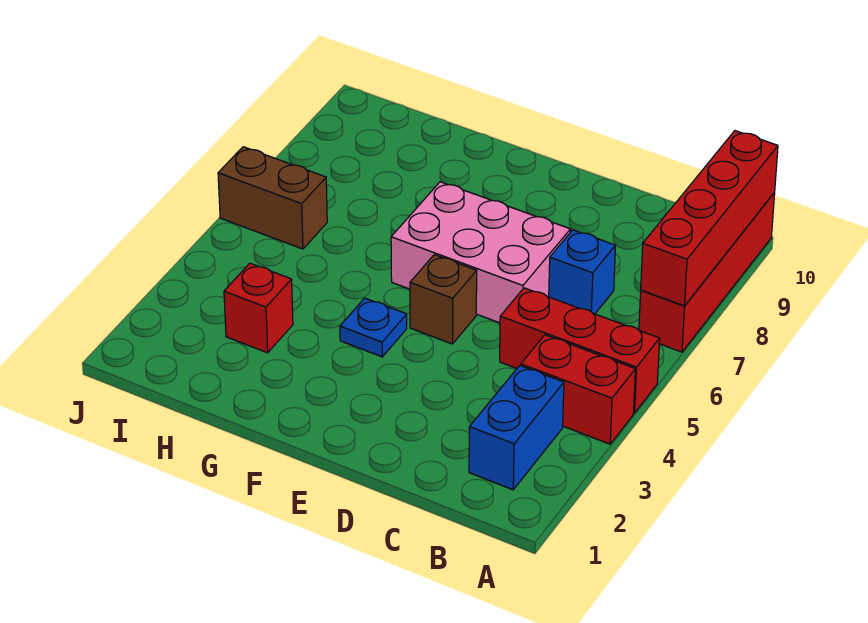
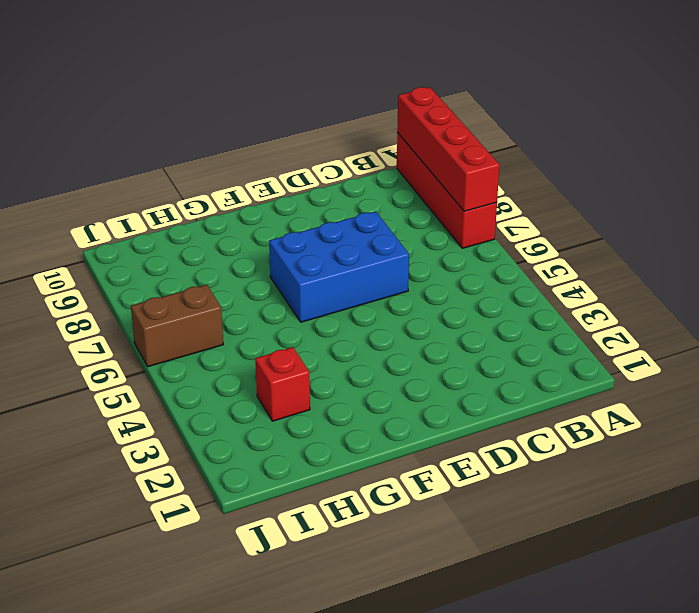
blue brick D6:F7 level 1 -> pink brick D6:F7 level 1
none -> red brick A4:B4 level 1
none -> red brick A5:C5 level 1

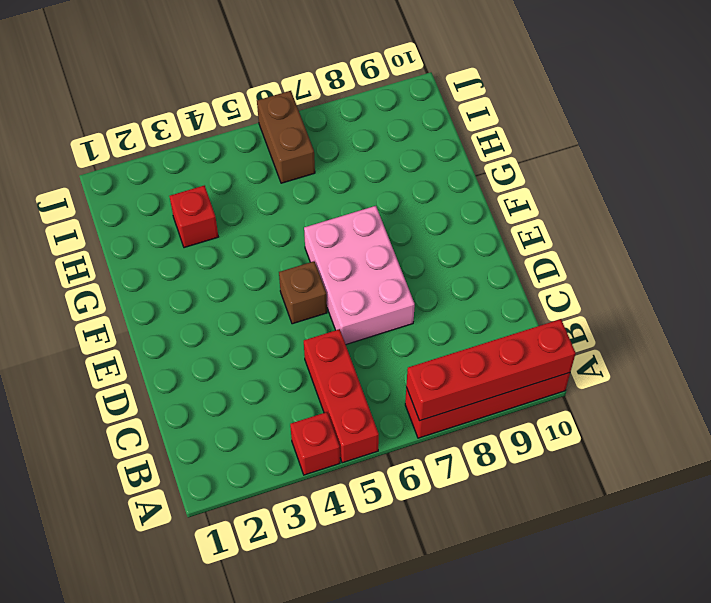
red brick A4 level 1 -> red brick A4:B4 level 1
none -> blue brick B2:B3 level 1
none -> blue brick C7 level 1

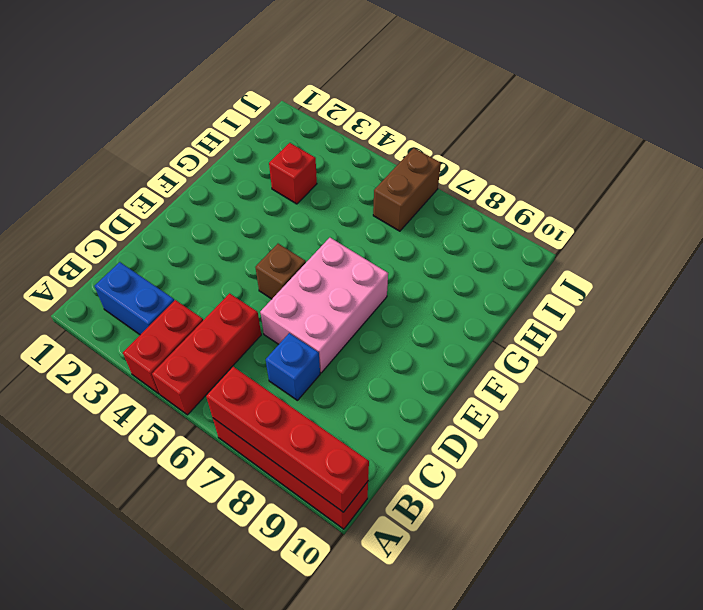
none -> blue plate F4 level 1

